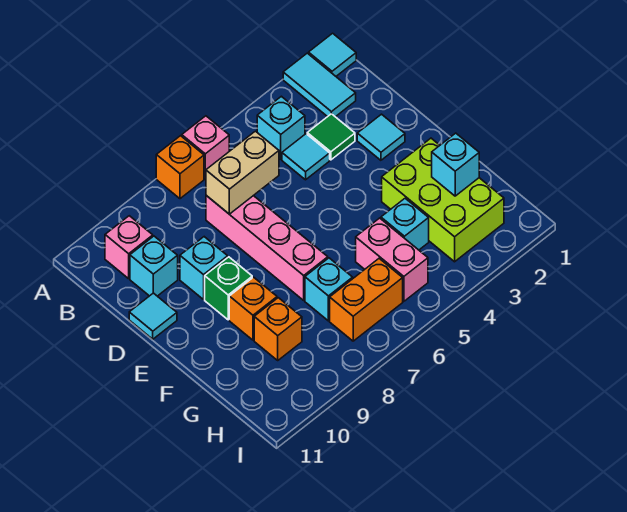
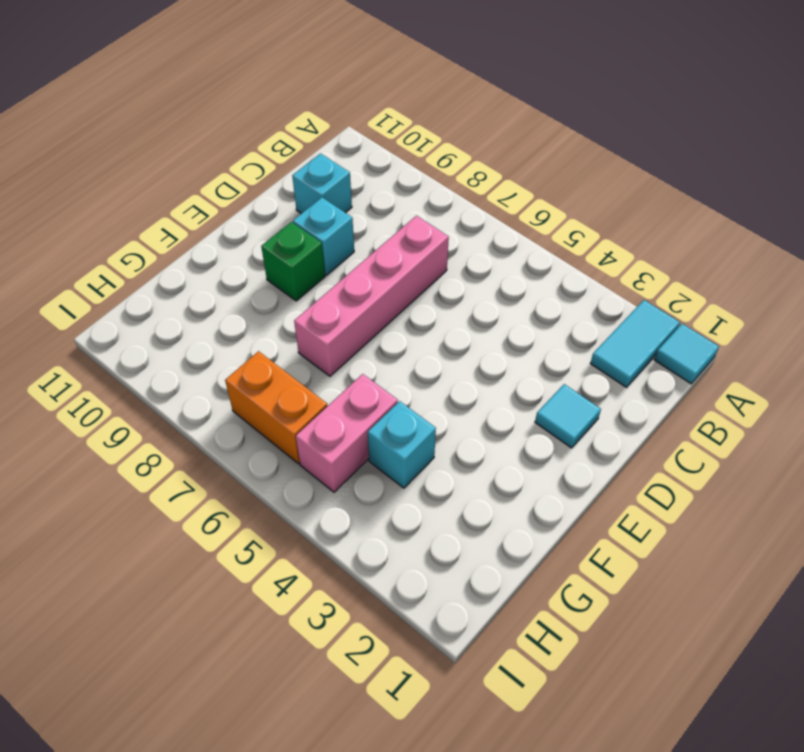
none -> pink brick A6 level 1
none -> orange brick A7 level 1
none -> cyan brick B4 level 1

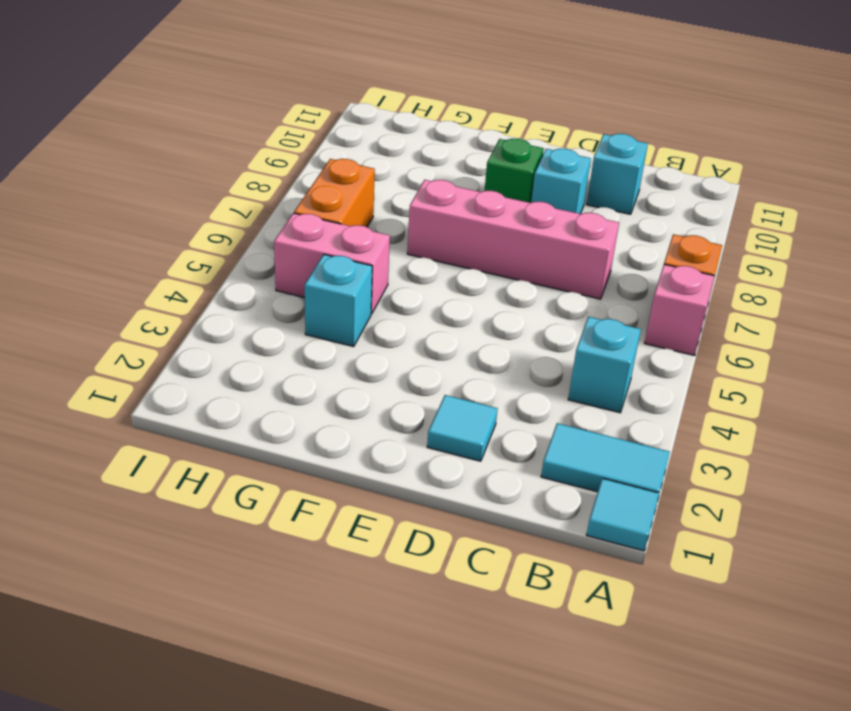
none -> pink brick B10 level 1
none -> green tile C3 level 1
none -> cyan tile C4 level 1

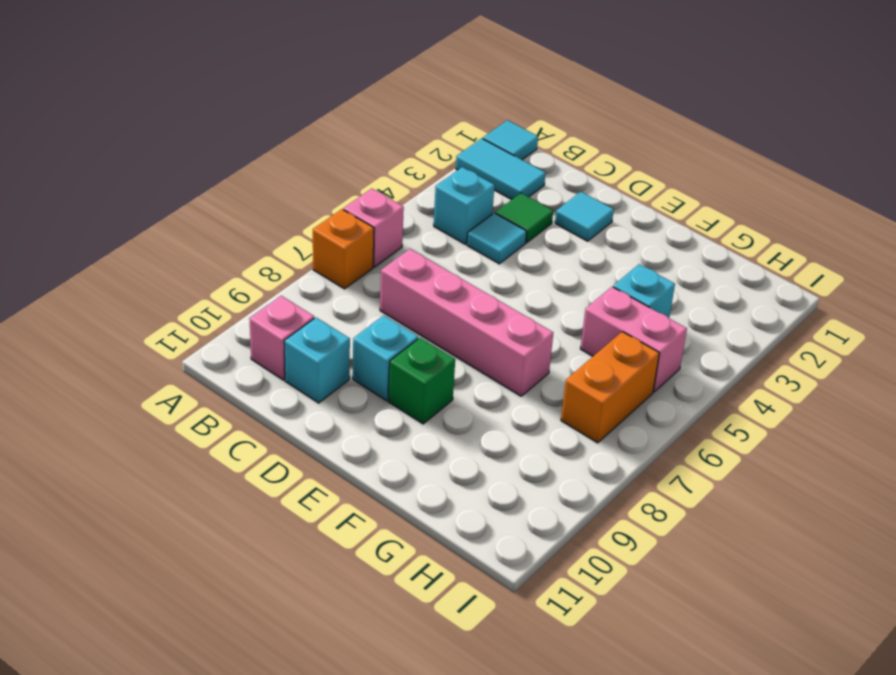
none -> cyan tile D11 level 1
none -> lime brick F2:H3 level 1
none -> orange brick F9 level 1

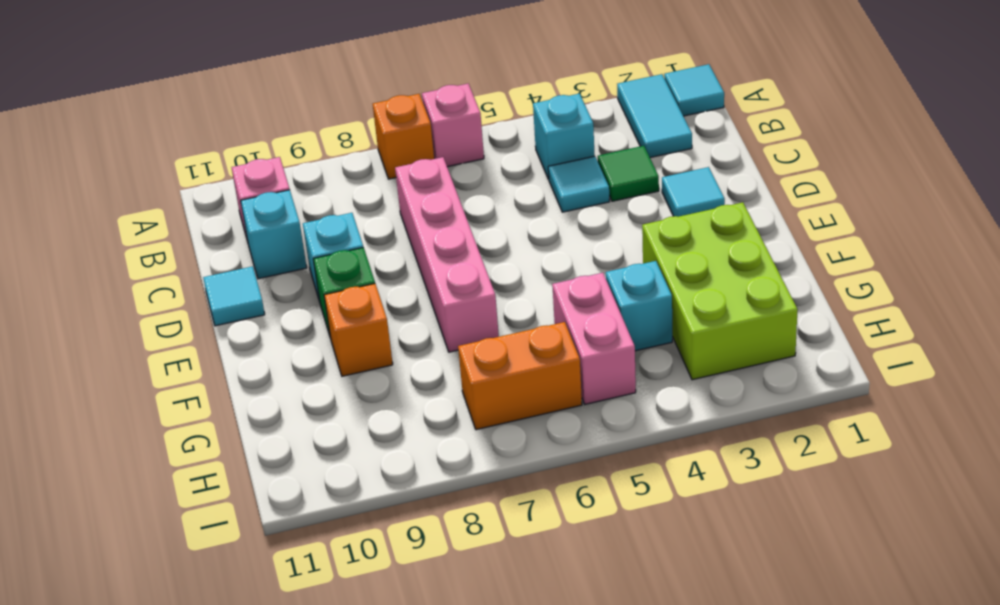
none -> cyan brick G7 level 1
none -> orange brick G9 level 1
none -> tan brick C6:C7 level 2

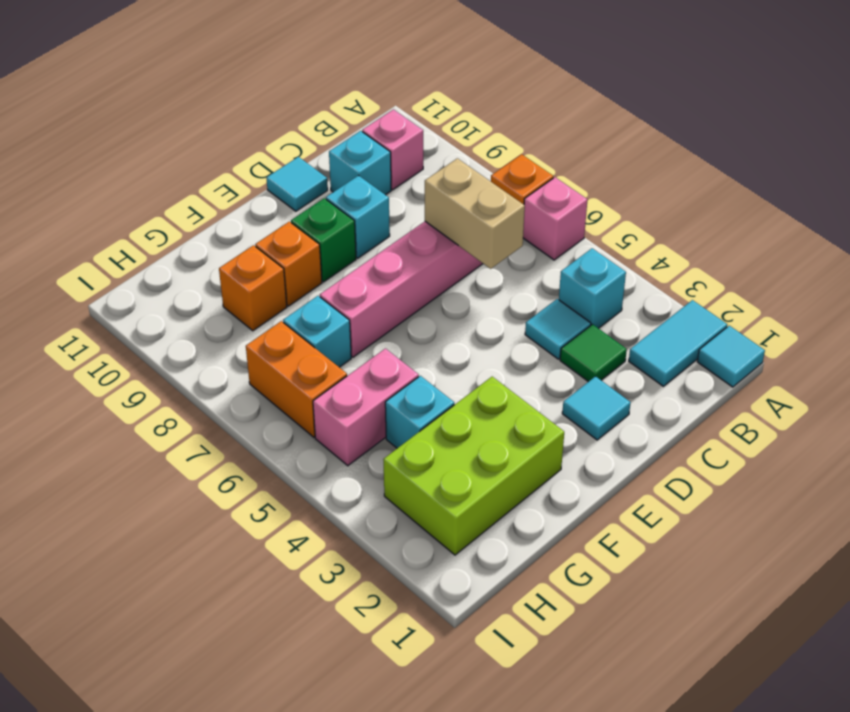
none -> cyan brick G2 level 2

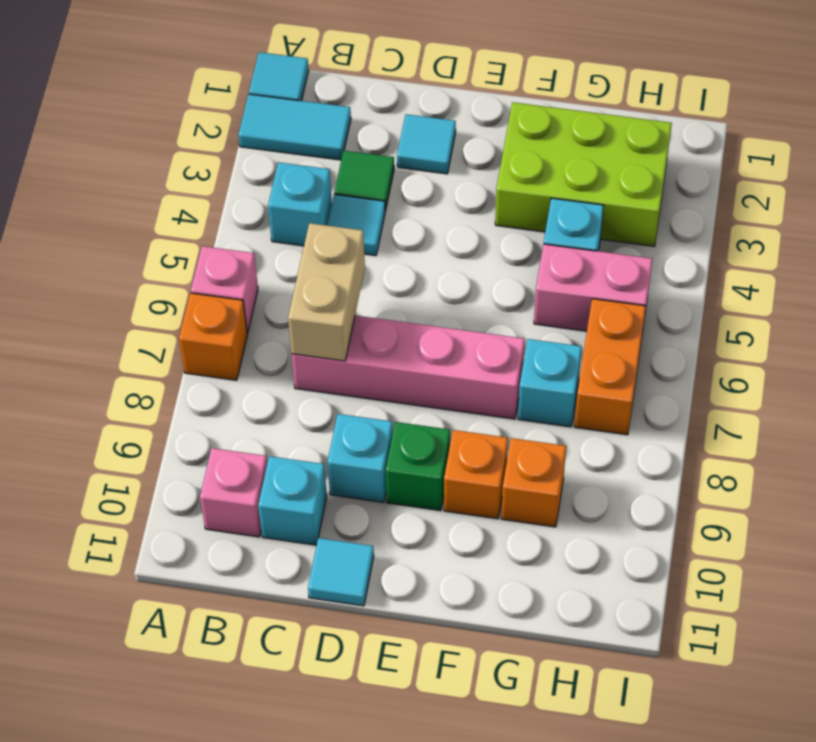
none -> cyan brick G2 level 2

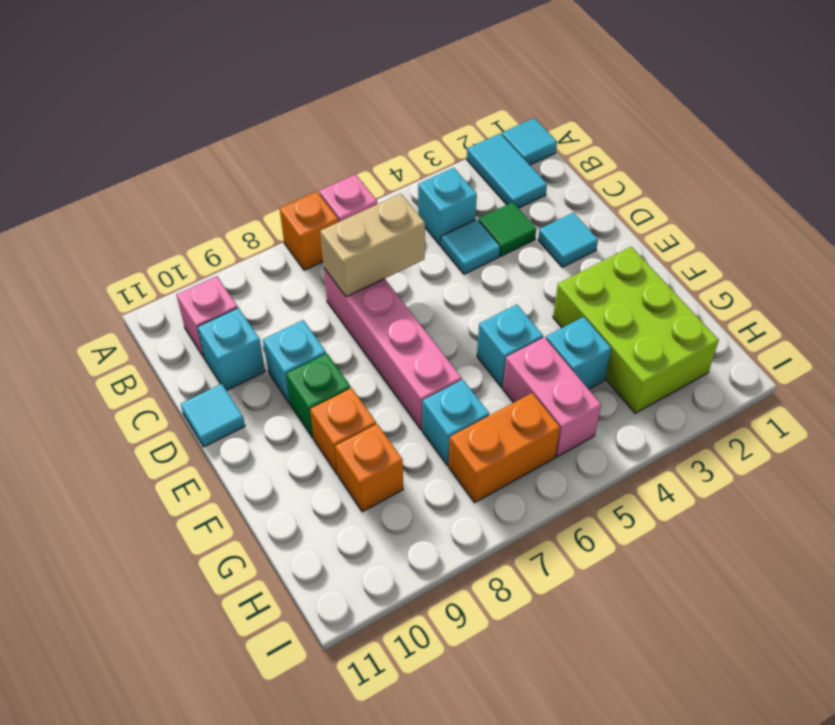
cyan brick F5 level 1 -> cyan brick G2 level 2

